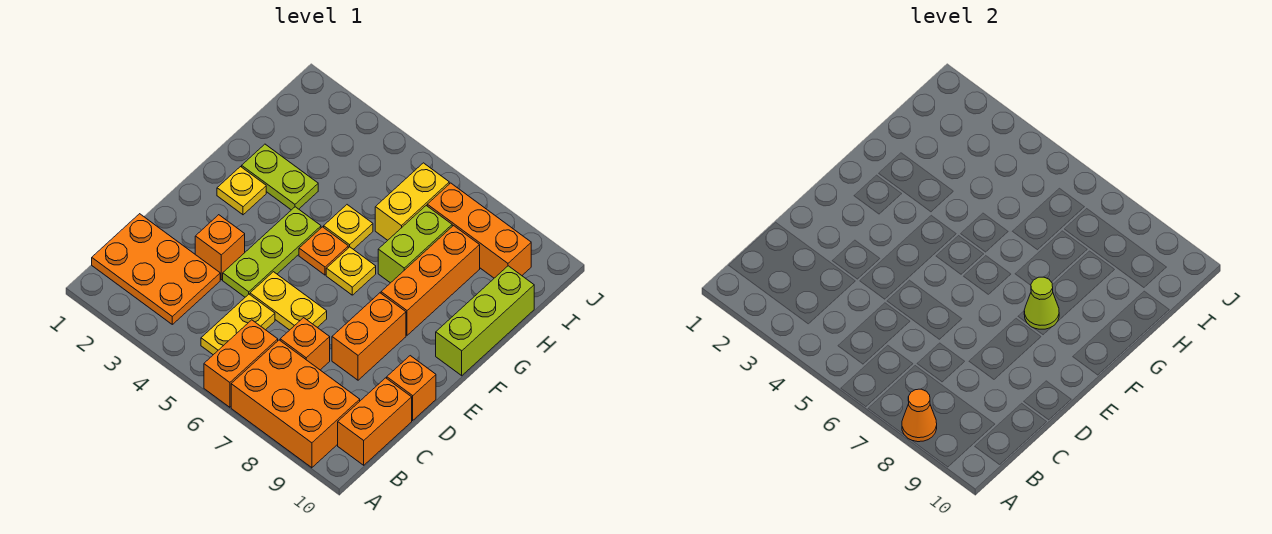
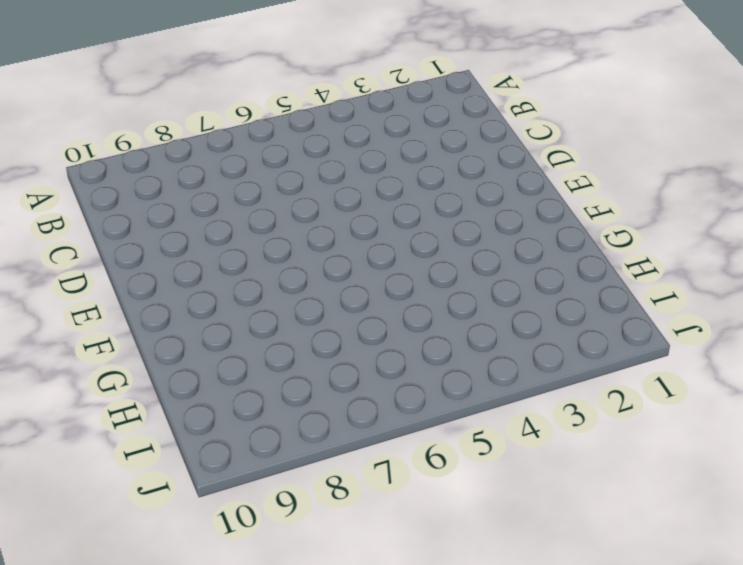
none -> orange brick A6:B6 level 1
none -> orange brick A7:B9 level 1
none -> orange plate B1:C3 level 1

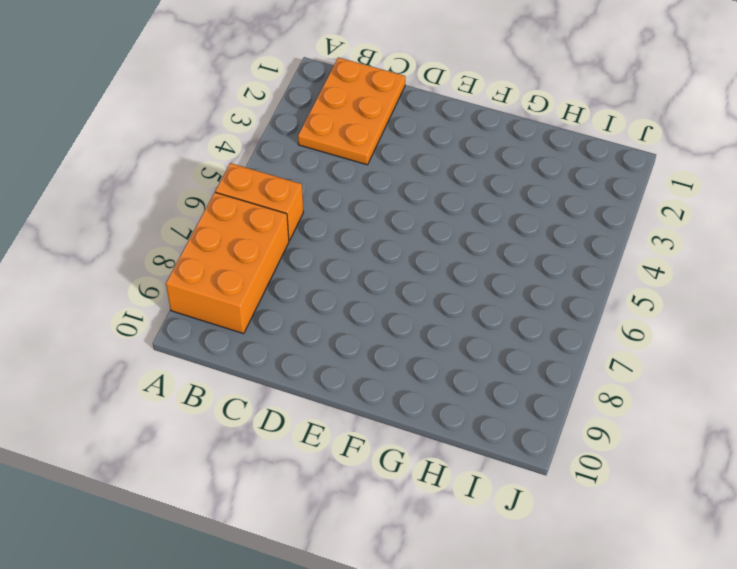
none -> yellow plate B5:C5 level 1
none -> orange brick B10:C10 level 1
none -> orange brick C7 level 1

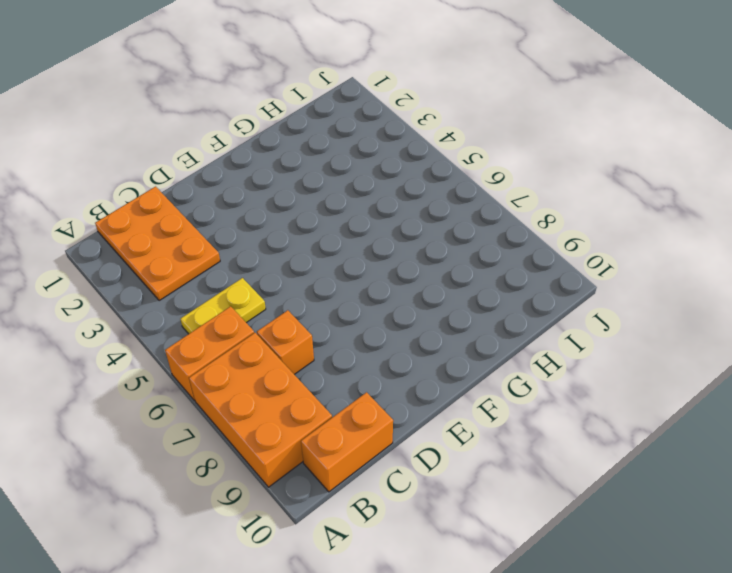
none -> orange brick D3 level 1
none -> lime plate D4:F4 level 1
none -> yellow plate D5:D6 level 1

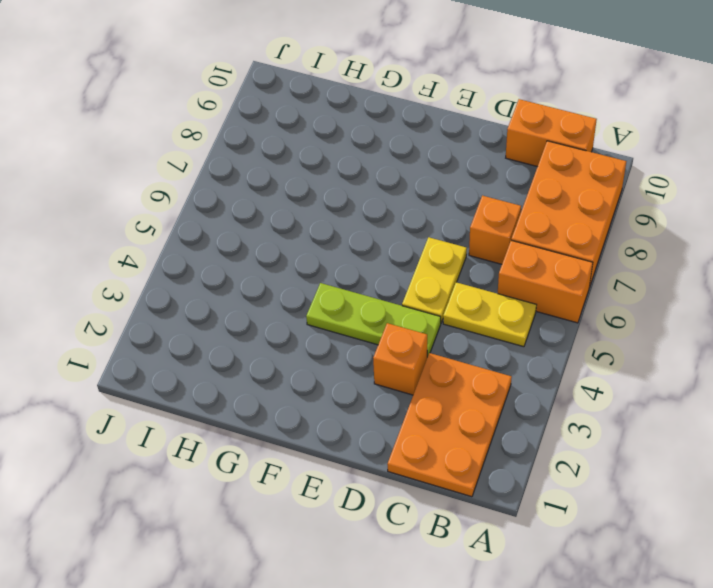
none -> orange brick D8:E8 level 1
none -> orange brick D10 level 1
none -> yellow plate F2 level 1

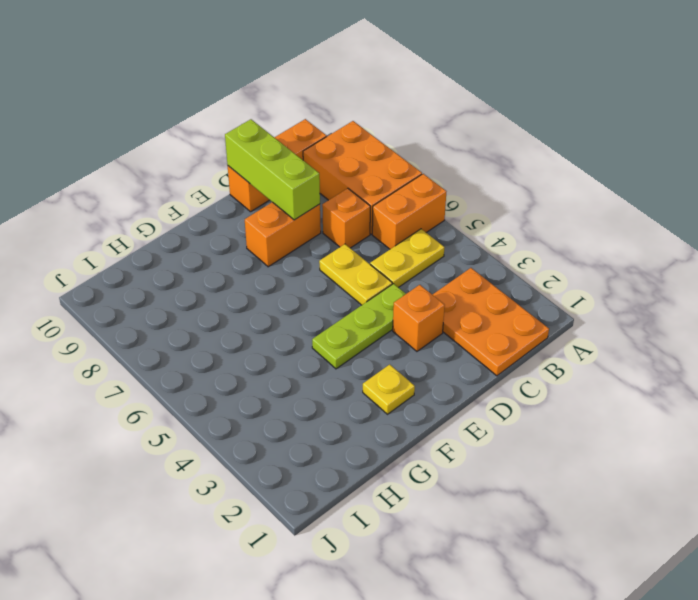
lime brick D8:D10 level 2 -> lime brick F10:H10 level 1
none -> orange plate F5 level 1
none -> yellow plate F6 level 1
none -> orange brick F8:H8 level 1

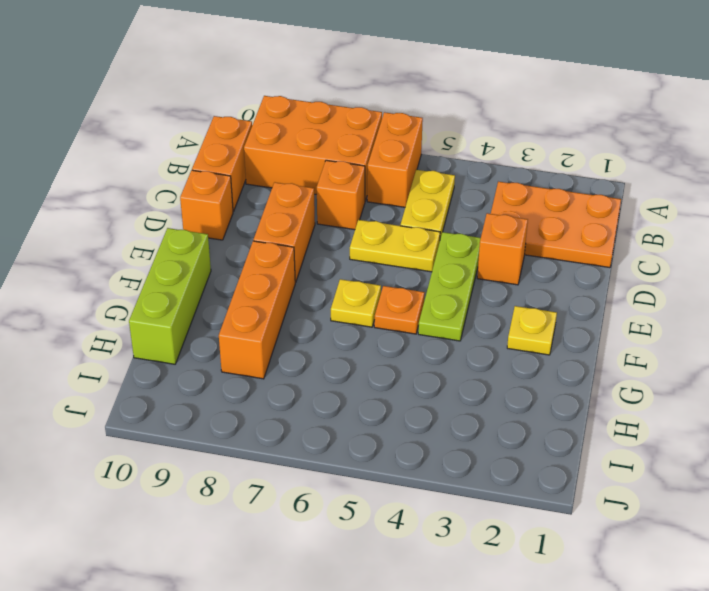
none -> lime plate G2:G3 level 1
none -> yellow plate G5 level 1
none -> lime brick G7:H7 level 1

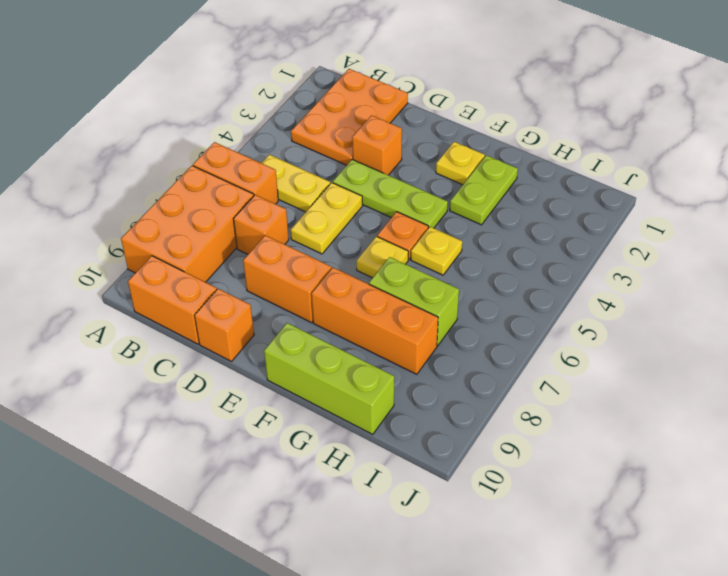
none -> yellow brick H6:I6 level 1
none -> orange brick I7:I9 level 1
none -> orange cone A8 level 2

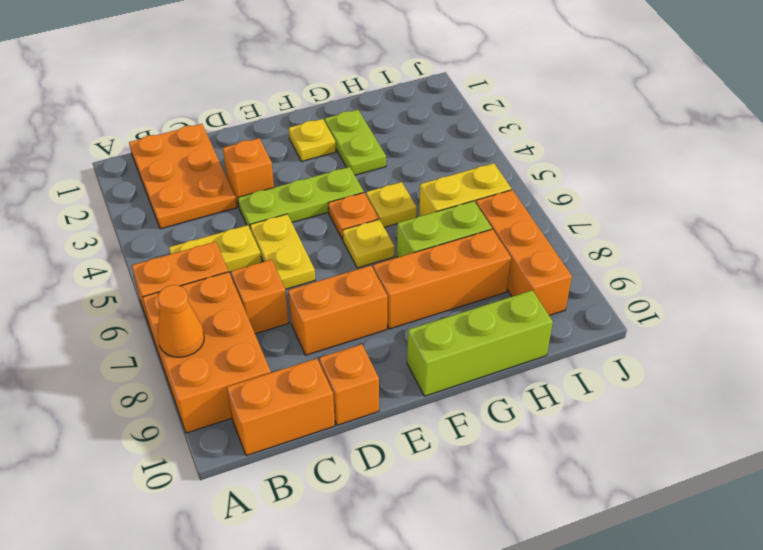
none -> lime cone F8 level 2

